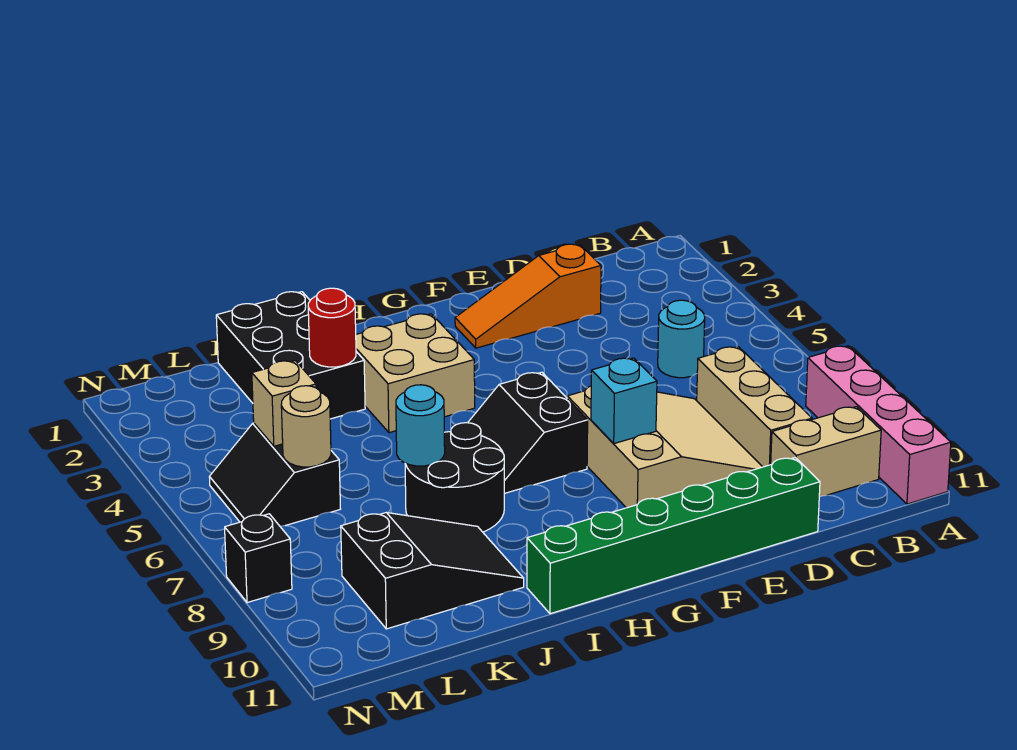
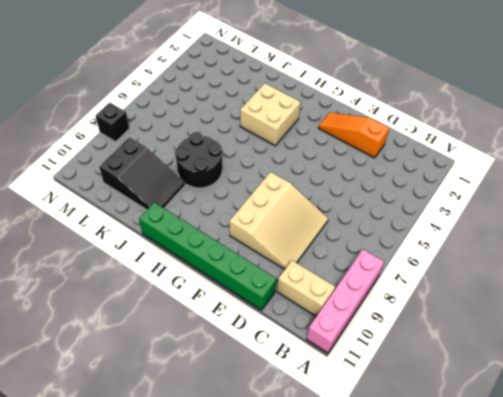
none -> cyan round brick C5 level 1
none -> tan brick C7:C9 level 1
none -> black slope G6:H7 level 1 top G

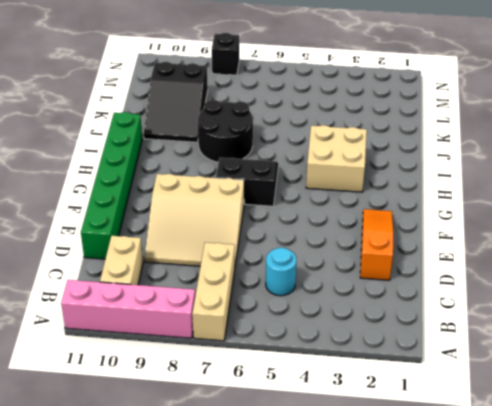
tan brick A7:C7 level 1 -> tan brick C7:C9 level 1
none -> black brick J1:K3 level 1
none -> black slope L5:M6 level 1 top L
none -> cyan brick F8 level 2

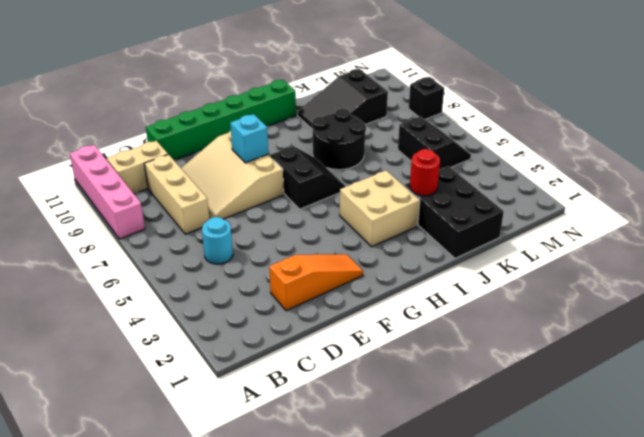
none -> cyan round brick J7 level 2
none -> tan brick L5 level 2
none -> tan round brick L6 level 2

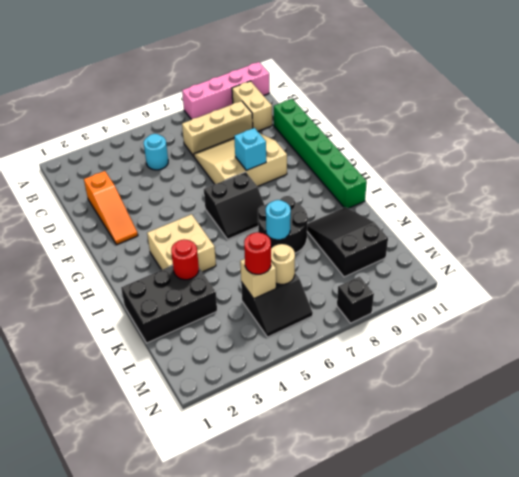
red round brick L5 level 3 -> none

